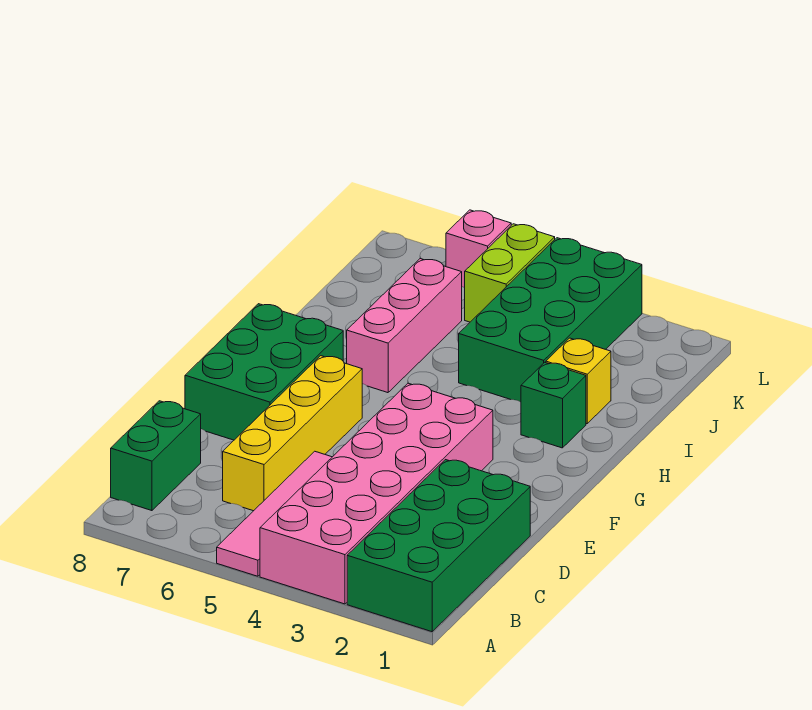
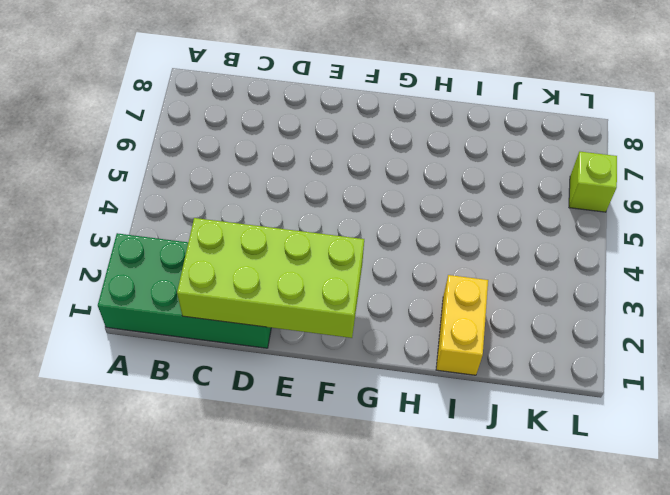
lime brick C1:F2 level 2 -> none
yellow brick I1:I2 level 1 -> yellow brick I2 level 1
lime brick L6 level 1 -> pink brick L6 level 1
none -> pink brick A3:F4 level 1
none -> pink tile A5:D5 level 1
none -> green brick B8:C8 level 1

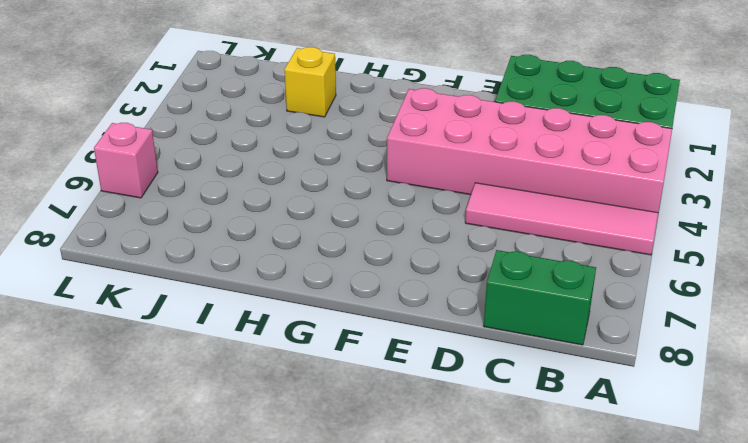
none -> yellow brick C6:F6 level 1
none -> green brick E7:G8 level 1
none -> green brick H2 level 1

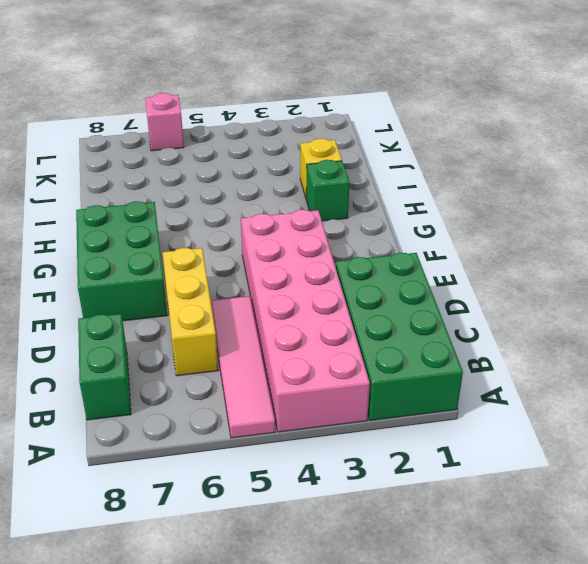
yellow brick C6:E6 level 1 -> yellow brick C6:F6 level 1
none -> pink brick H6:J6 level 1
none -> green brick I3:L4 level 1
none -> lime brick K5:L5 level 1

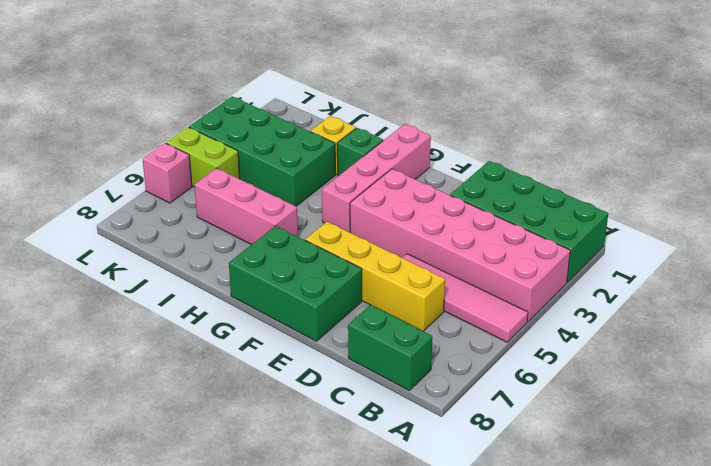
pink brick G1:G4 level 1 -> none

